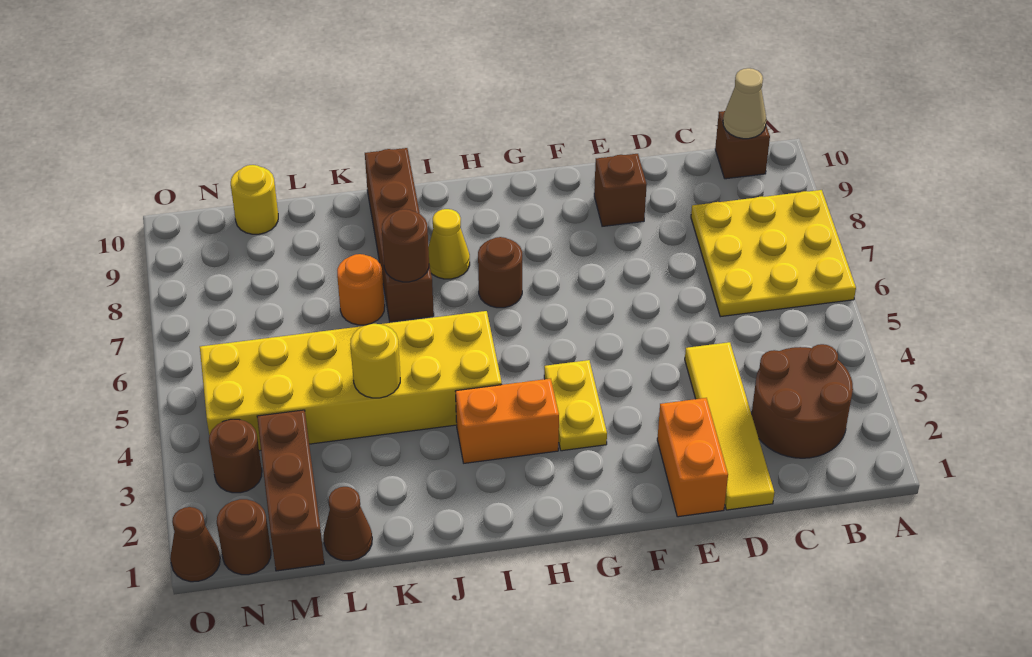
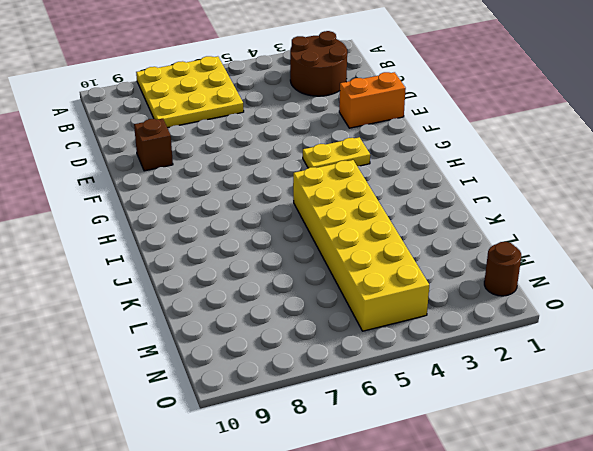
none -> brown brick B10 level 1
none -> yellow tile D1:D4 level 1
none -> orange brick H3:I3 level 1

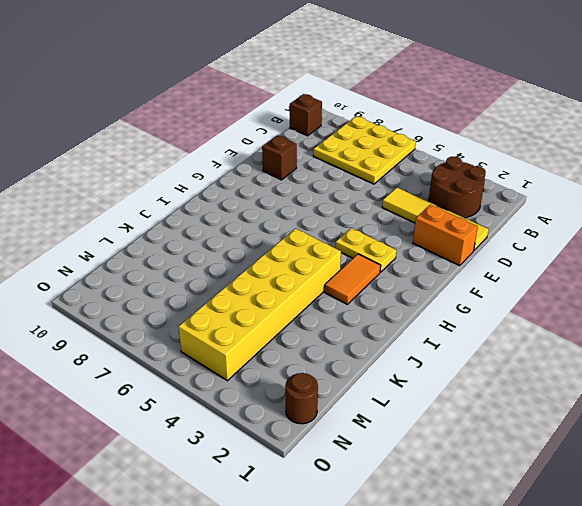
orange tile H3:I3 level 1 -> orange brick H3:I3 level 1
none -> brown round brick H7 level 1
none -> yellow cone I8 level 1
none -> brown brick J7:J10 level 1

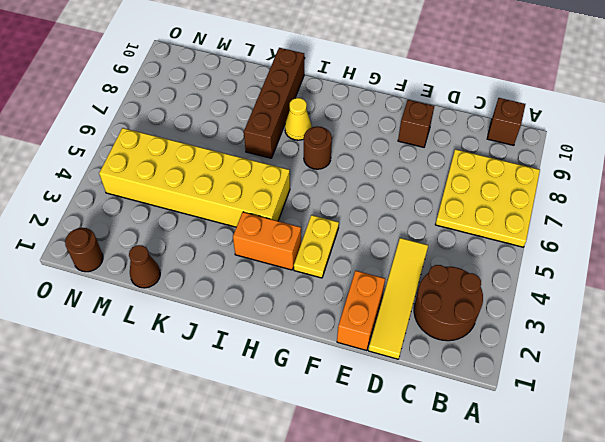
none -> orange round brick K7 level 1
none -> brown brick M1:M3 level 1
none -> yellow round brick M10 level 1

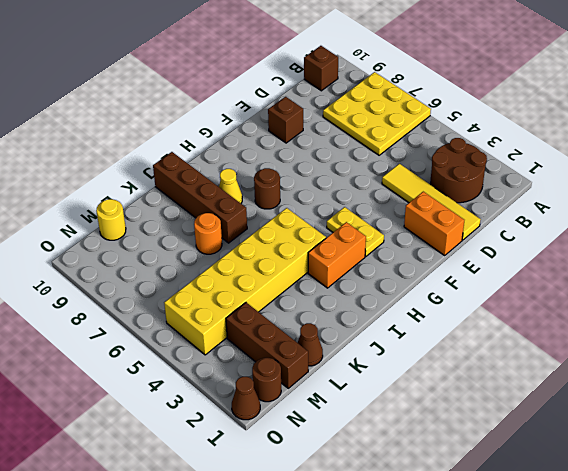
none -> brown round brick N3 level 1
none -> tan cone B10 level 2
none -> brown round brick J7 level 2

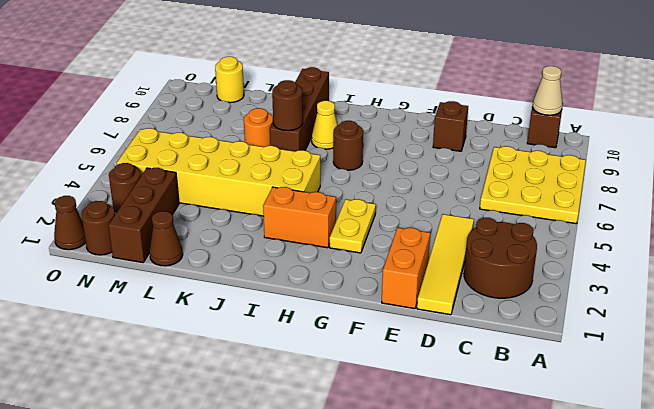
none -> yellow round brick K4 level 2

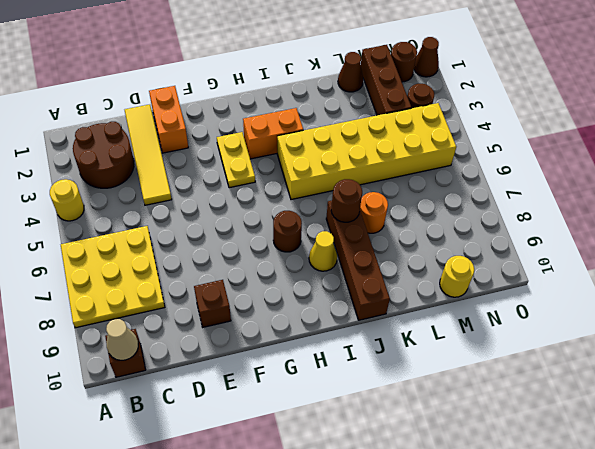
yellow round brick A4 level 1 -> yellow round brick K4 level 2

